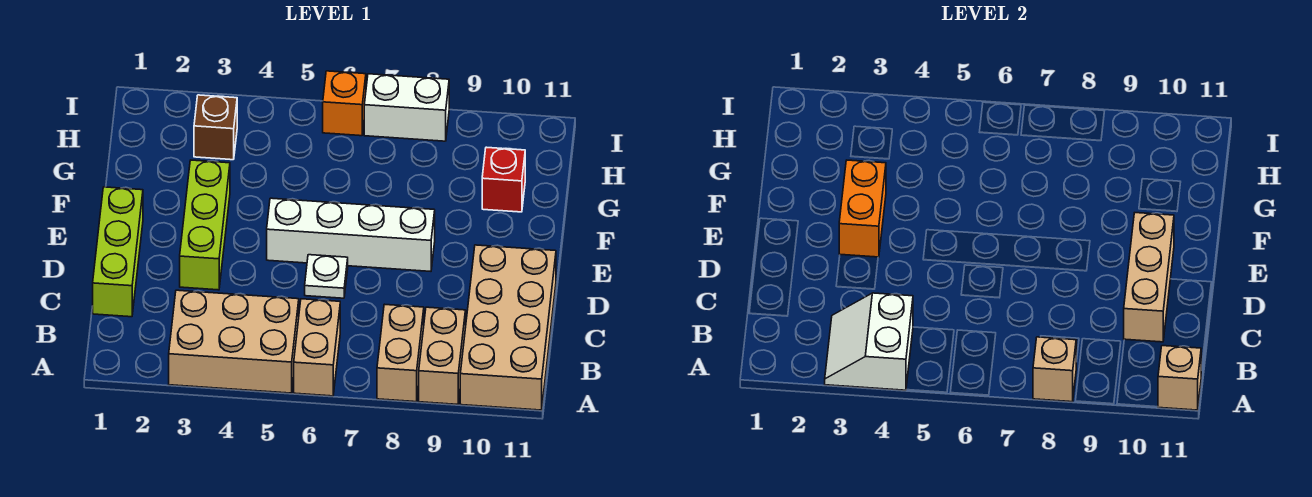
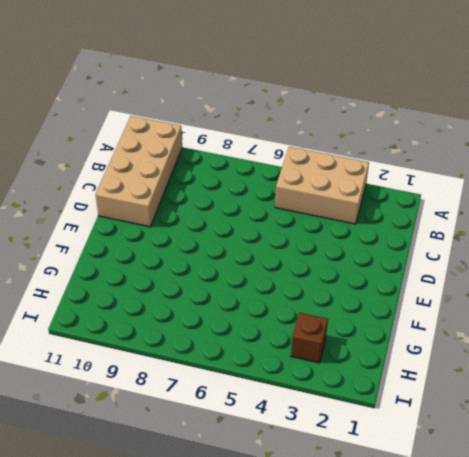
none -> tan brick A6:B6 level 1
none -> tan brick A8:B8 level 1
none -> tan brick A9:B9 level 1

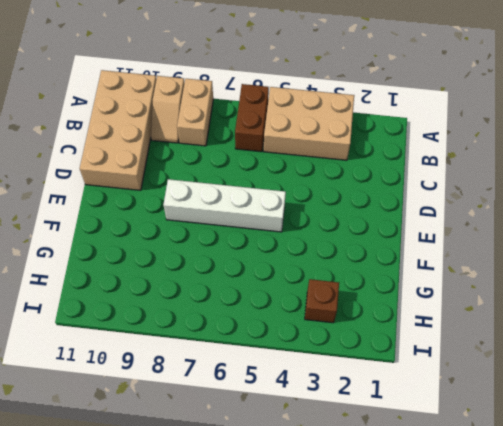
brown brick A6:B6 level 1 -> tan brick A6:B6 level 1
tan slope A9:B9 level 1 top A -> tan brick A9:B9 level 1
none -> lime brick C1:E1 level 1
none -> lime brick D3:F3 level 1
none -> white plate D6 level 1

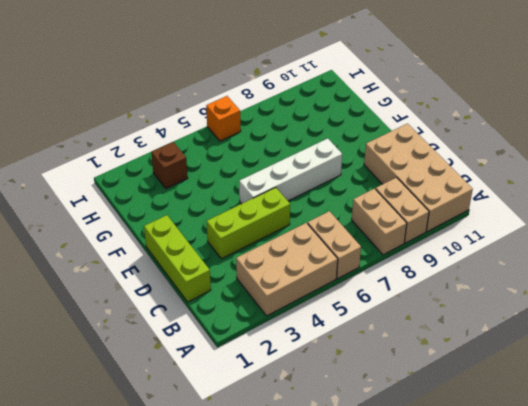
lime brick D3:D5 level 1 -> lime brick D3:F3 level 1
none -> white plate D6 level 1
none -> red brick G10 level 1
none -> white brick I7:I8 level 1

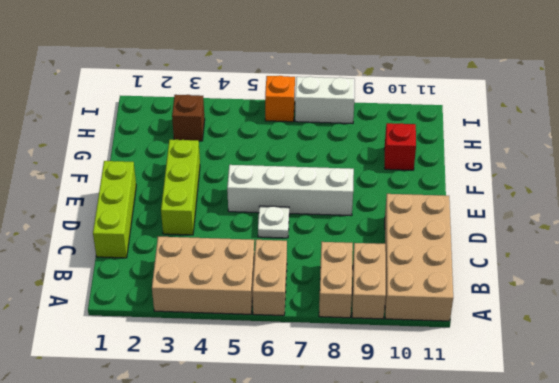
none -> white slope A3:B4 level 2 top 4
none -> tan brick A8 level 2
none -> tan brick A11 level 2

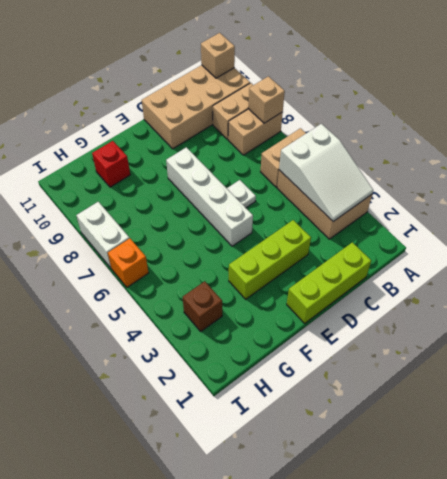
white slope A3:B5 level 2 top 5 -> white slope A3:B4 level 2 top 4
none -> tan brick C10:E10 level 2
none -> orange brick E3:F3 level 2

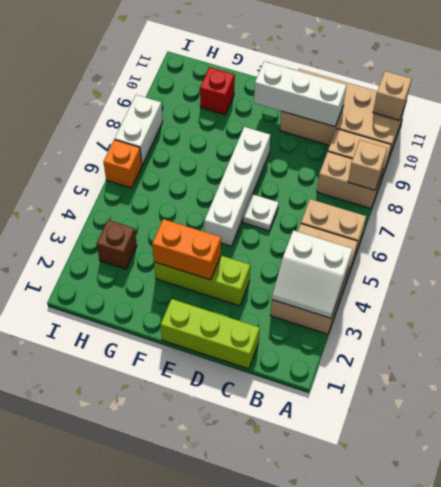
white brick C10:E10 level 2 -> tan brick C10:E10 level 2

